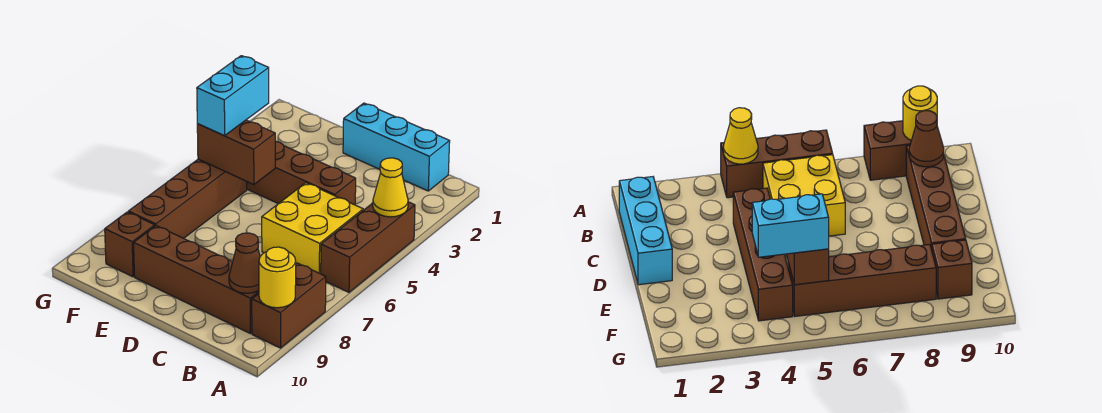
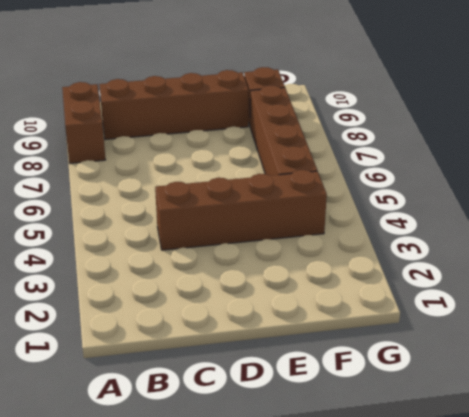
none -> brown brick A4:A6 level 1
none -> cyan brick B1:D1 level 1
none -> yellow brick B5:C6 level 1

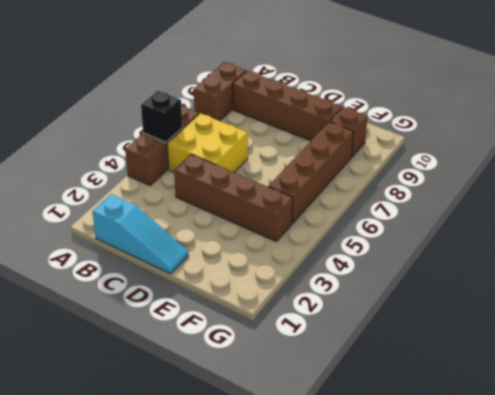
black brick A5 level 2 -> none
cyan slope B1:D1 level 1 top B -> cyan brick B1:D1 level 1
none -> yellow cone A4 level 2
none -> yellow round brick A9 level 2
none -> brown cone B9 level 2

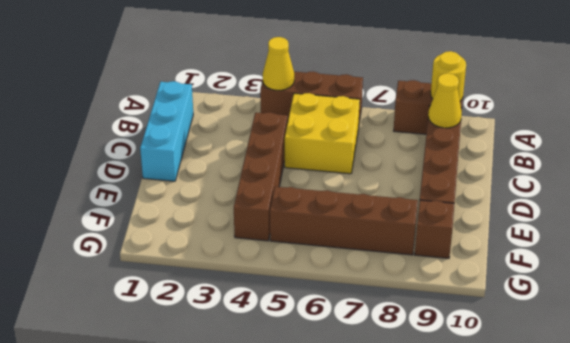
yellow cone B9 level 2 -> brown cone B9 level 2
none -> brown brick E5:F5 level 2
none -> cyan brick F4:F5 level 3

